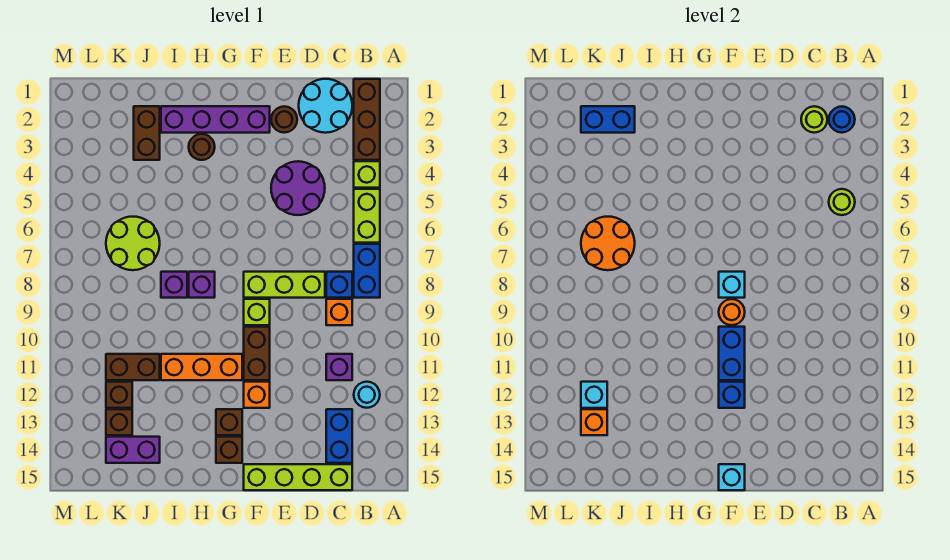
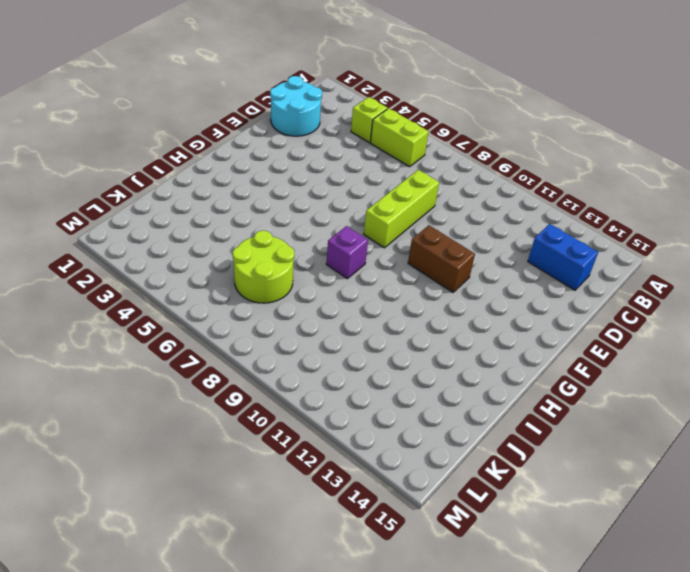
none -> brown brick B1:B3 level 1
none -> blue brick B7:B8 level 1
none -> cyan round brick B12 level 1
none -> blue brick C8 level 1

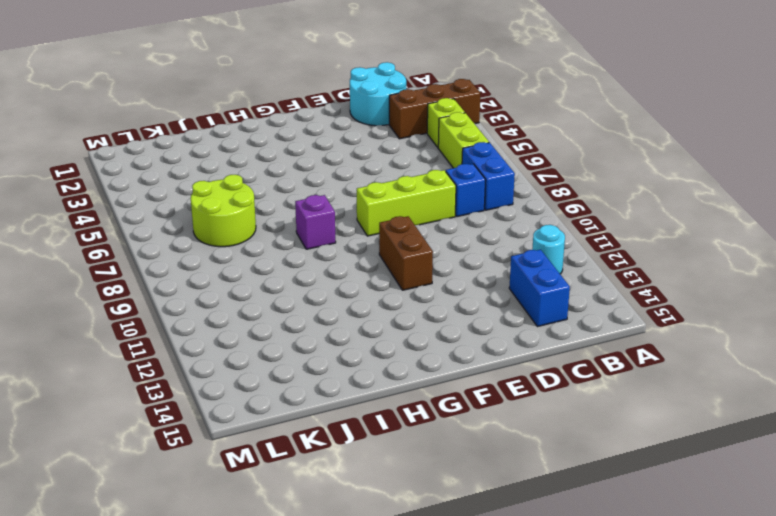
brown brick A3:C3 level 1 -> brown brick B1:B3 level 1
none -> orange brick C9 level 1
none -> purple brick C11 level 1
none -> lime brick C15:F15 level 1
none -> purple round brick D4:E5 level 1

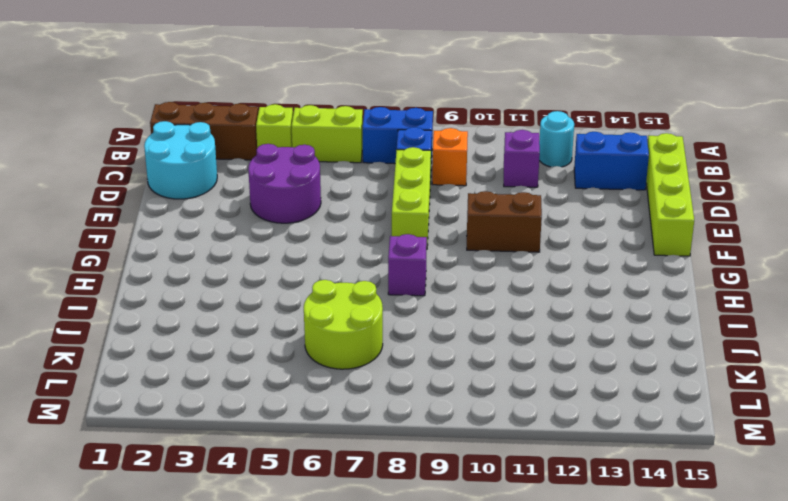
none -> brown round brick E2 level 1
none -> purple brick F2:I2 level 1
none -> lime brick F9 level 1
none -> orange brick F12 level 1

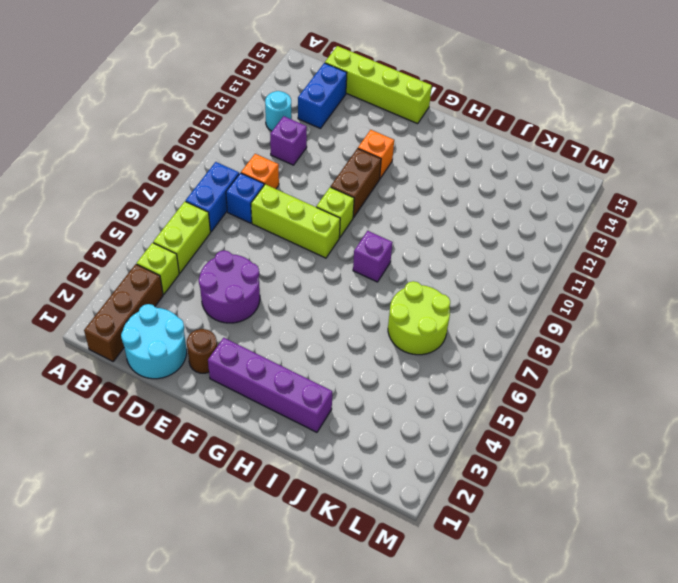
none -> orange brick G11:I11 level 1
none -> brown brick G13 level 1
none -> brown brick G14 level 1
none -> brown round brick H3 level 1

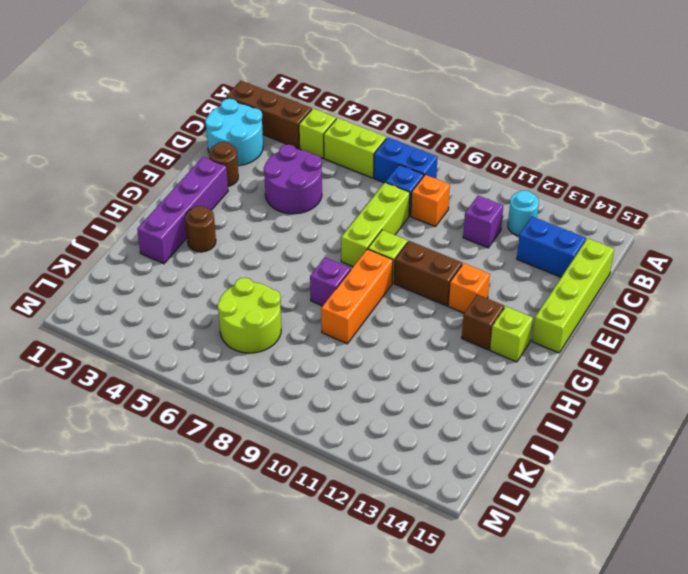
orange brick G9:I9 level 1 -> orange brick G11:I11 level 1
lime brick G14 level 1 -> brown brick G14 level 1
none -> purple brick I8 level 1
none -> brown brick J2:J3 level 1
none -> brown brick J11:K11 level 1
none -> purple brick J14:K14 level 1

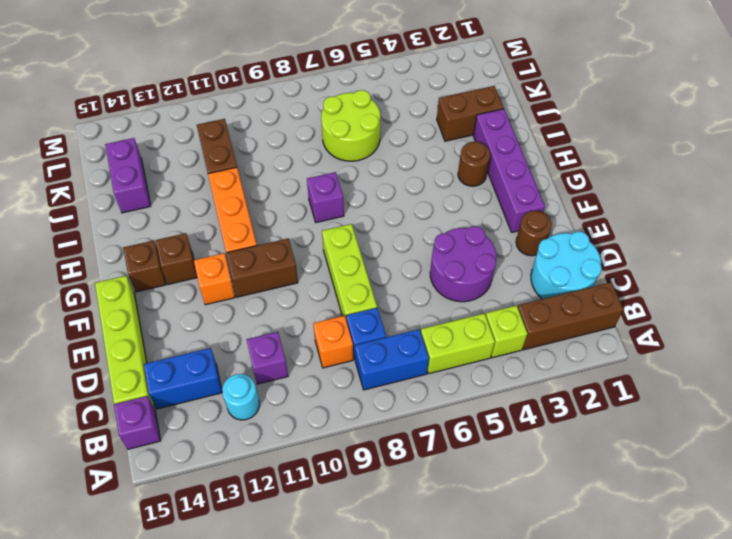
purple brick B15 level 1 -> purple brick I8 level 1
none -> lime brick F9 level 1
none -> brown brick K12 level 1
none -> brown brick K13 level 1
none -> blue round brick B2 level 2

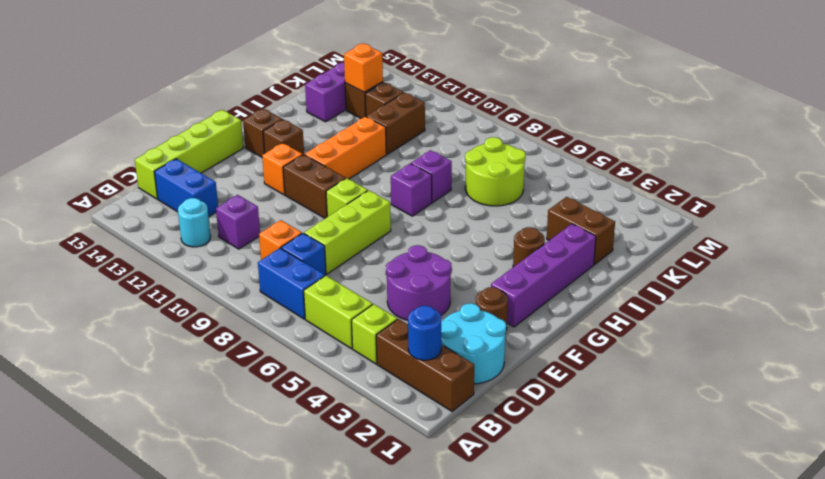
none -> lime round brick B5 level 2
none -> lime round brick C2 level 2
none -> cyan brick F8 level 2
none -> orange round brick F9 level 2

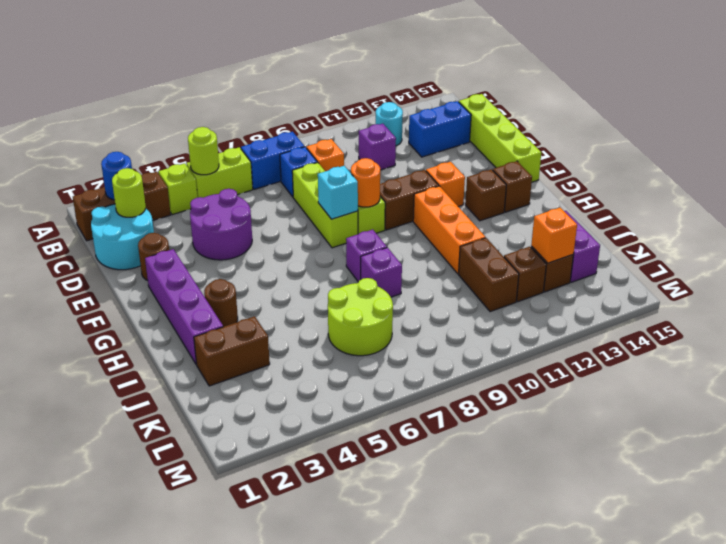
none -> blue brick F10:F11 level 2
none -> blue brick F12 level 2
none -> cyan brick F15 level 2
none -> blue brick J2:K2 level 2

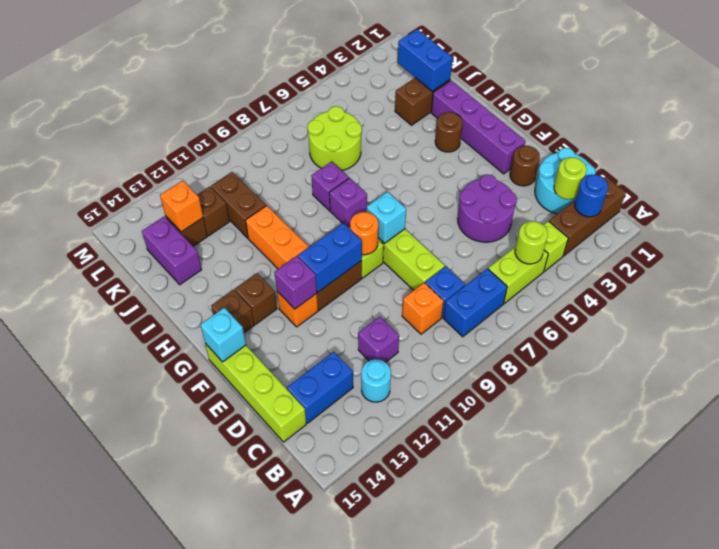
purple brick F12 level 2 -> blue brick F12 level 2
none -> orange round brick J6:K7 level 2
none -> cyan brick K12 level 2

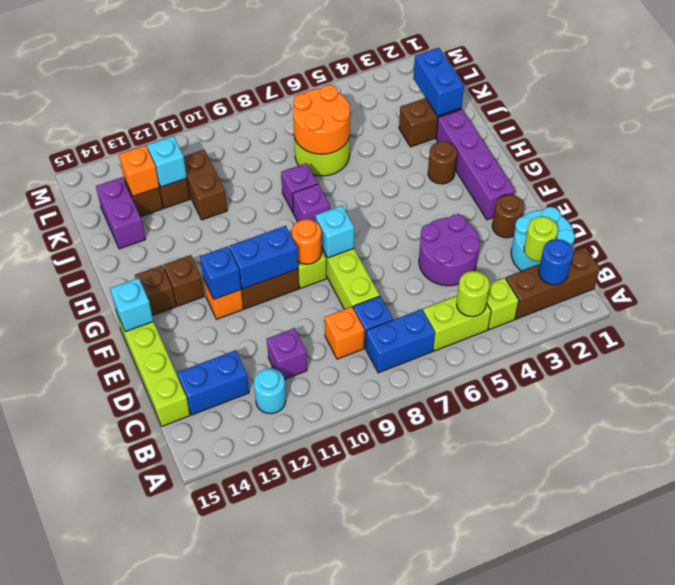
none -> orange brick G11:I11 level 1

